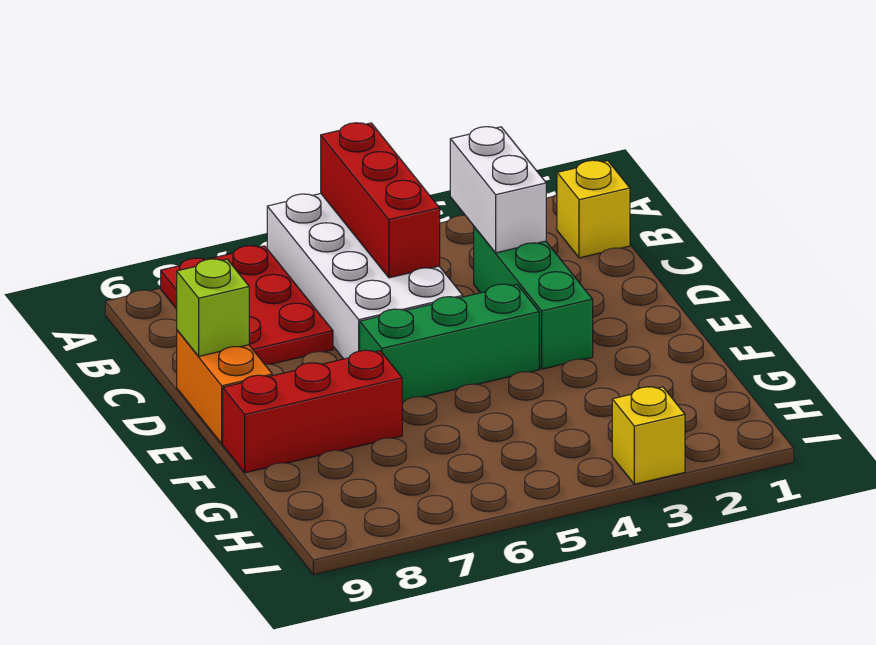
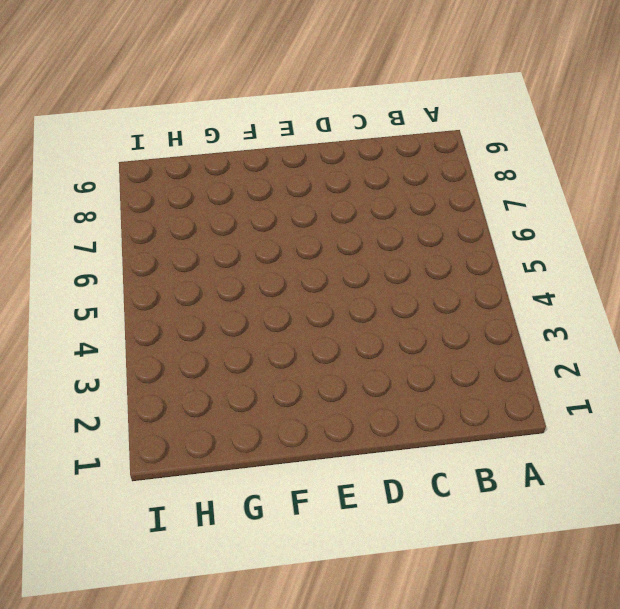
none -> white brick A5:D6 level 1
none -> red plate A7:C8 level 1

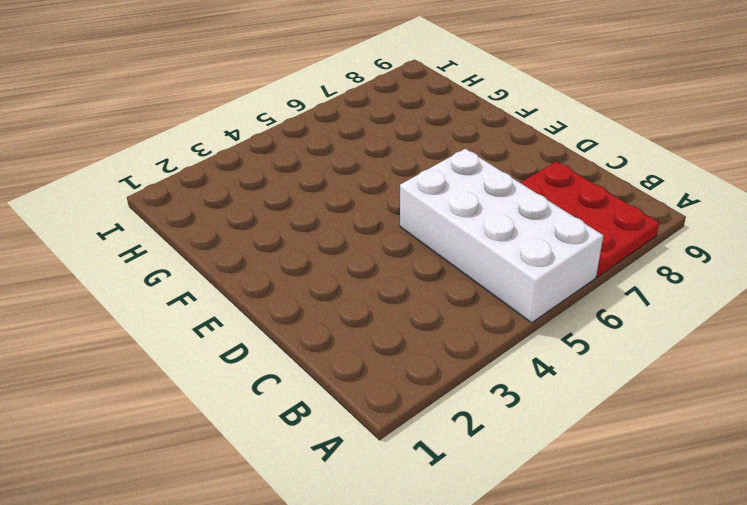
none -> yellow brick B1 level 1
none -> green brick C3:E3 level 1

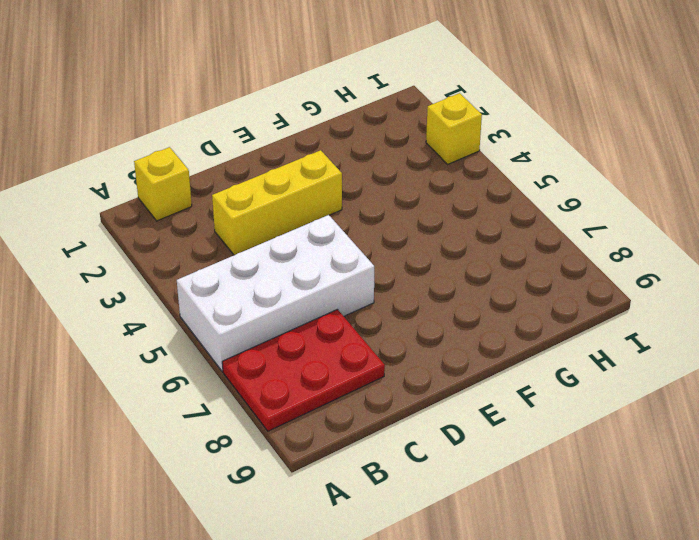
yellow brick C3:E3 level 1 -> green brick C3:E3 level 1
none -> orange brick D9:E9 level 1
none -> green brick E4:E6 level 1

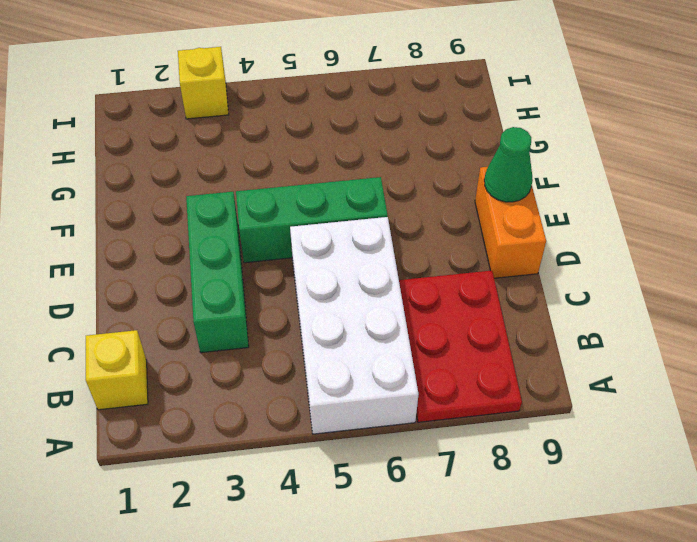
green cone E9 level 2 -> none
none -> red brick F7:F9 level 1
none -> red brick A5:C5 level 2

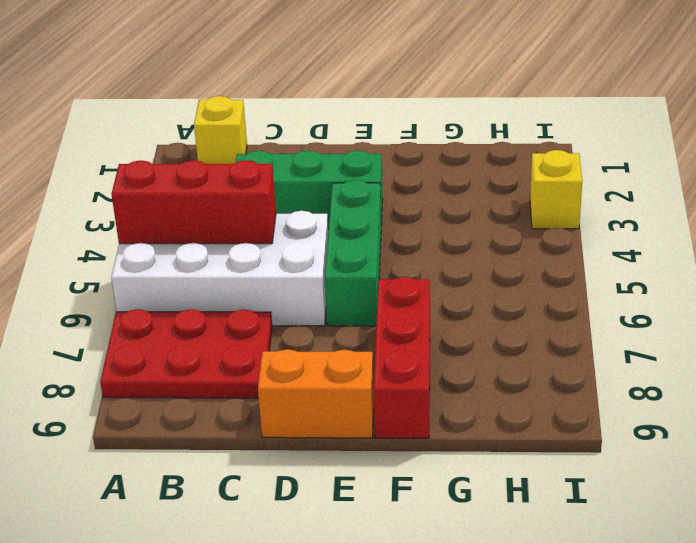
none -> white brick B3:C3 level 2
none -> lime brick D9 level 2

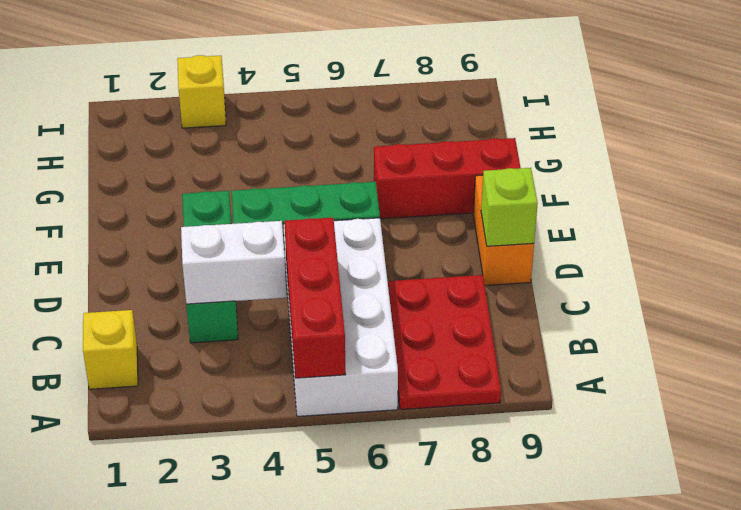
white brick C3:C4 level 2 -> white brick B3:C3 level 2

